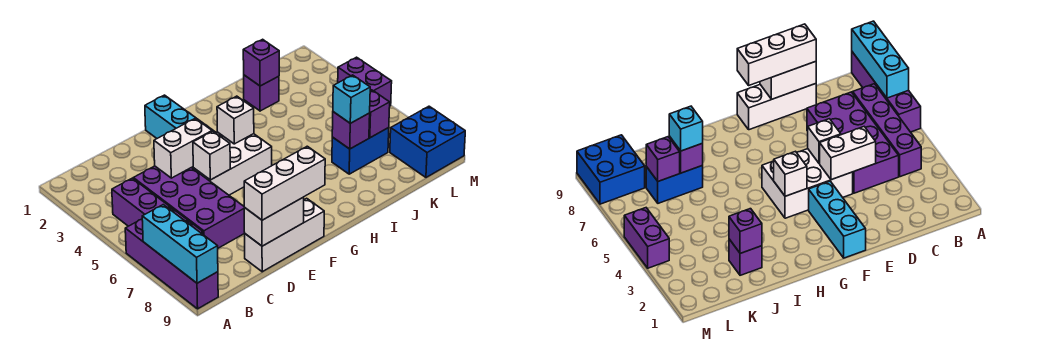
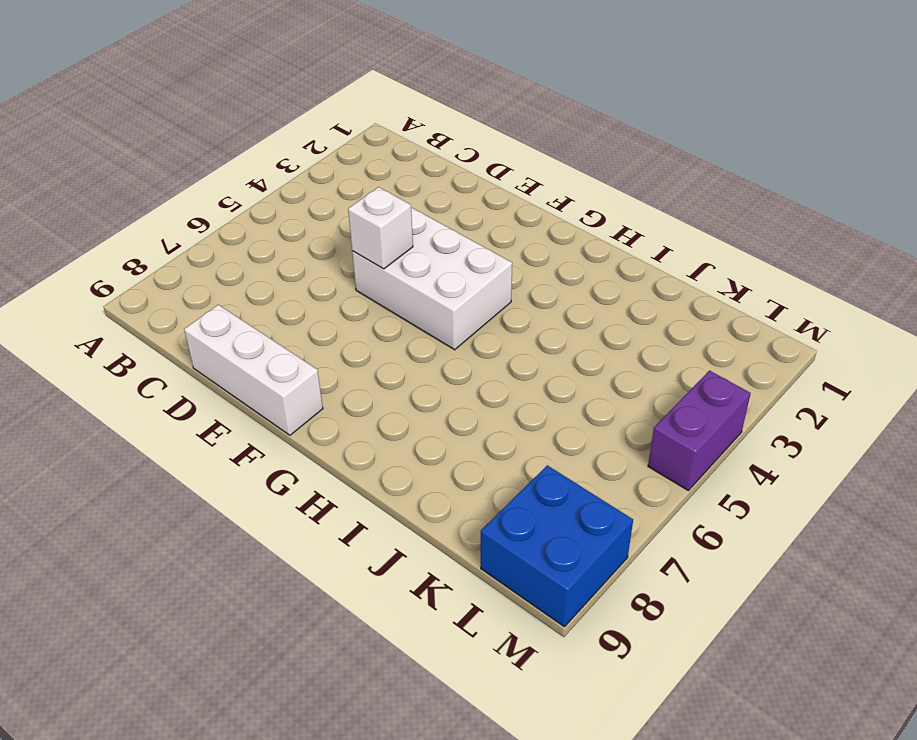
none -> purple brick A6:A9 level 1
none -> purple brick B4:B7 level 1
none -> purple brick C4:D7 level 1

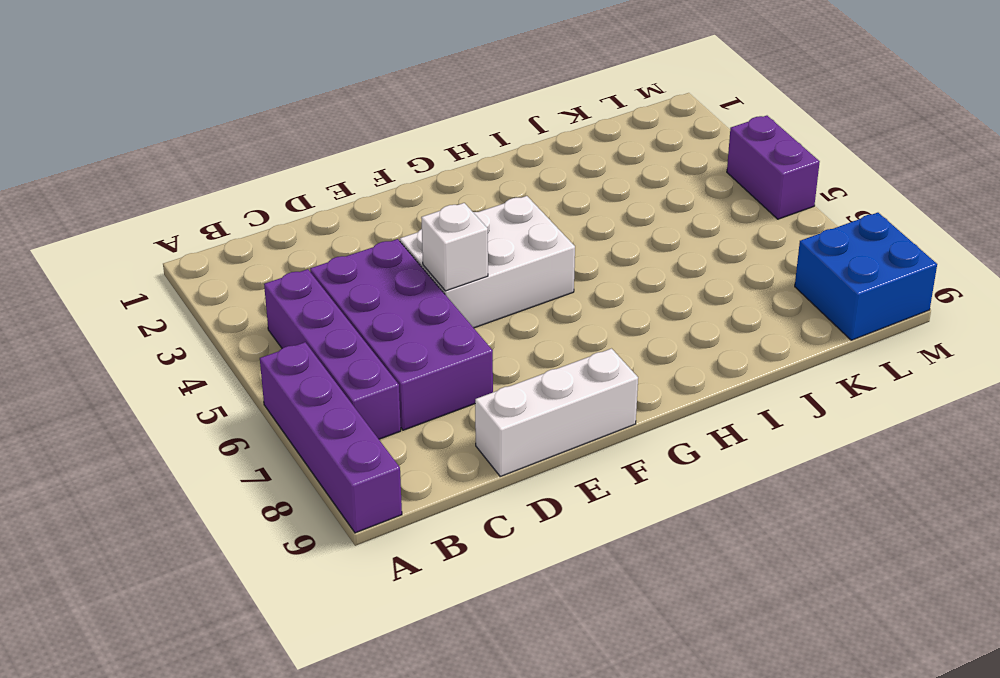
none -> cyan brick F1:F3 level 1
none -> purple brick J2 level 1
none -> blue brick J7:K7 level 1

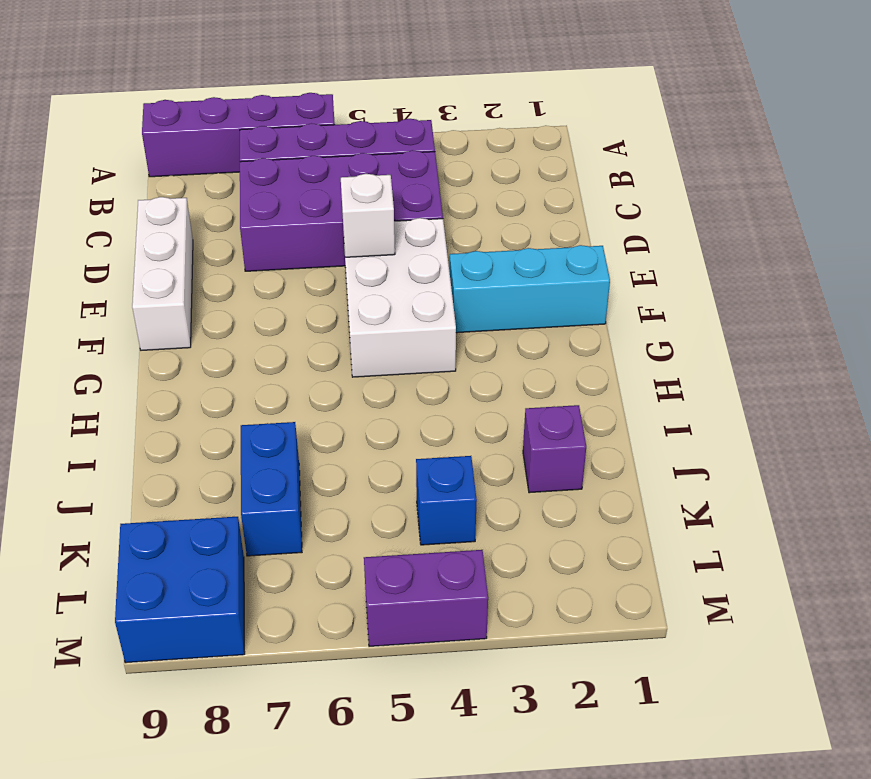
blue brick K4 level 1 -> none
none -> cyan brick A7:A9 level 2
none -> white brick D4:E4 level 2
none -> white brick D9:E9 level 2

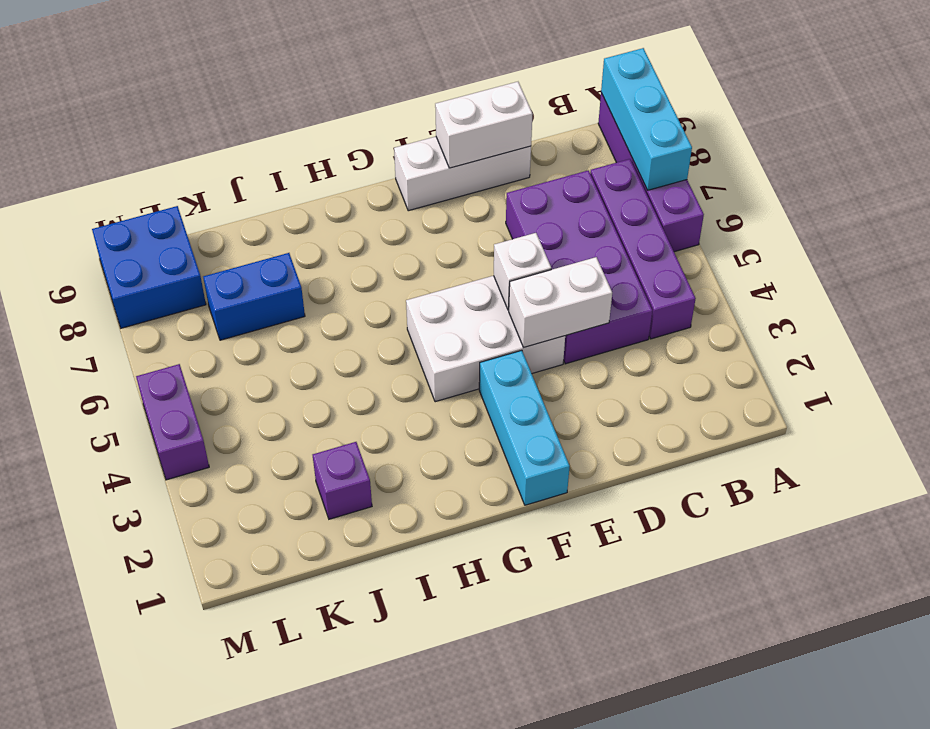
none -> white brick G4 level 2
none -> purple brick J2 level 2
none -> purple brick J7 level 2

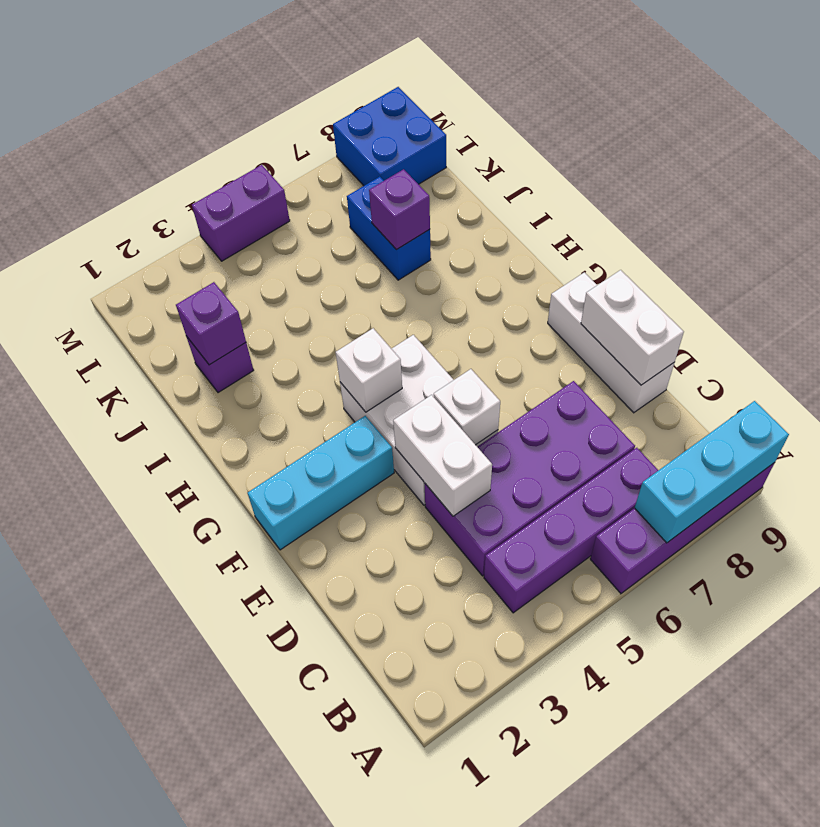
none -> purple brick K7 level 2
none -> white brick D9:F9 level 3
none -> cyan brick J7 level 3

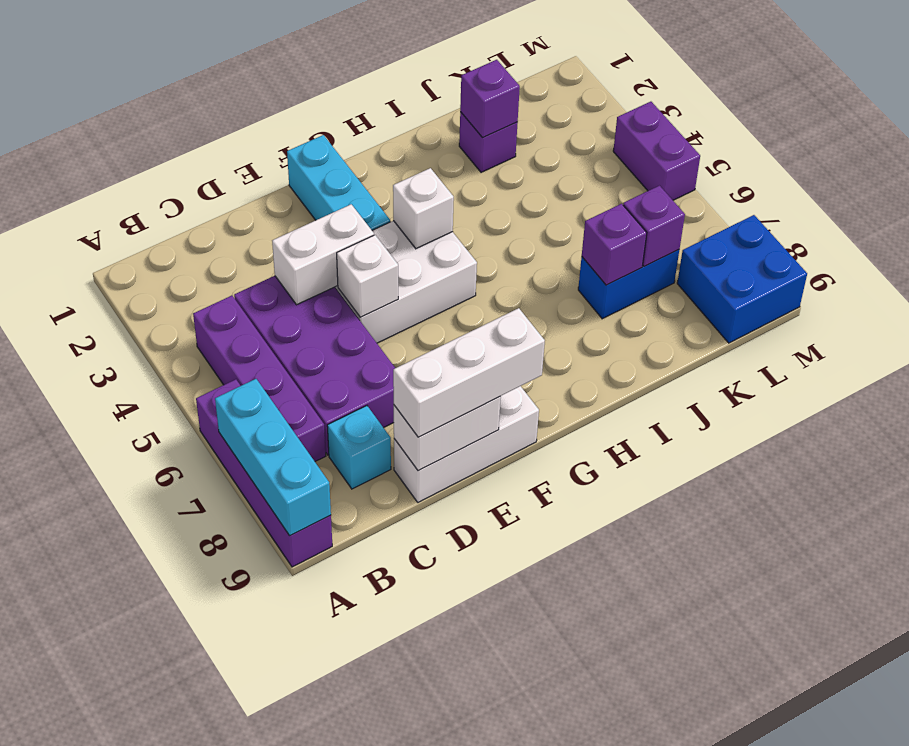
cyan brick C8 level 1 -> cyan brick J7 level 3

